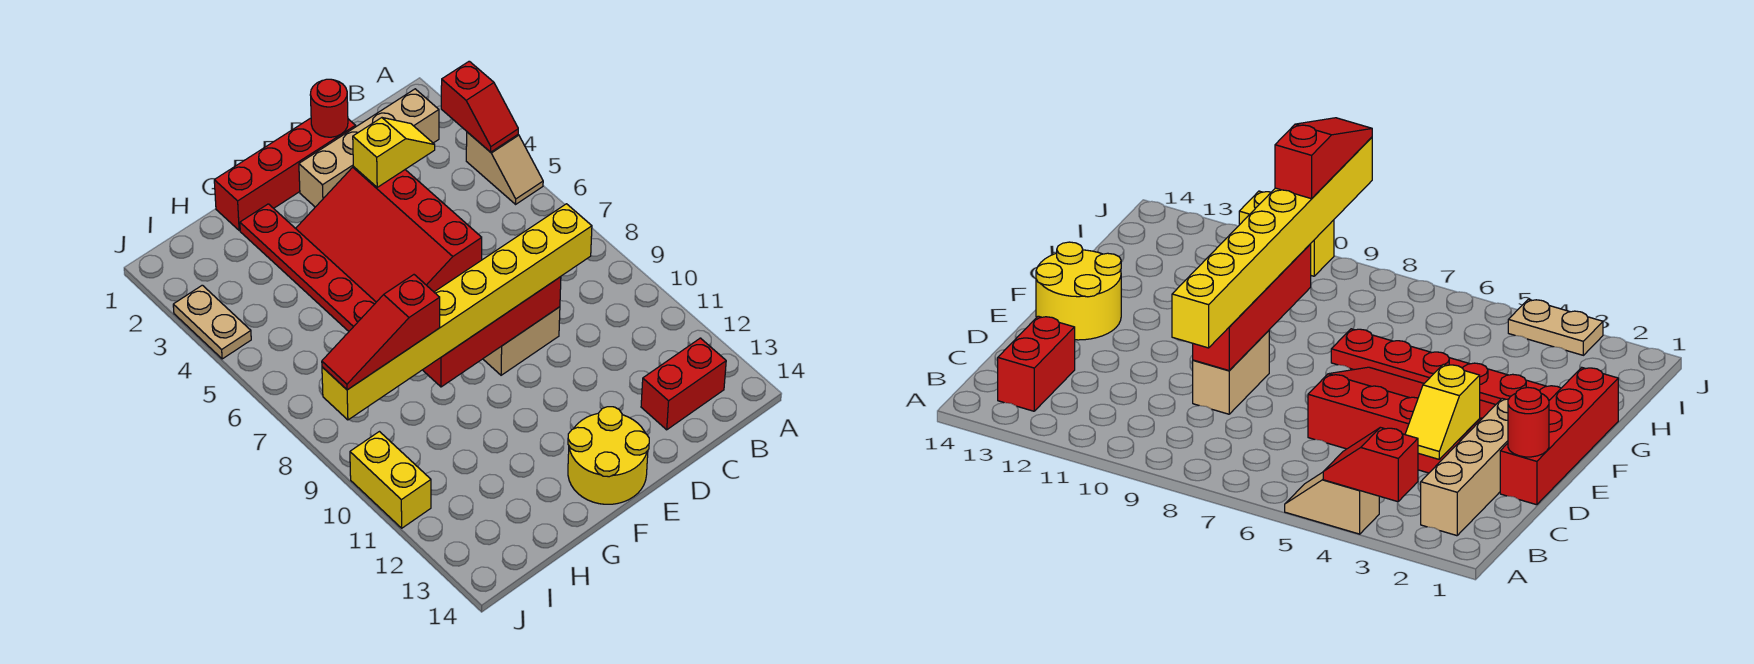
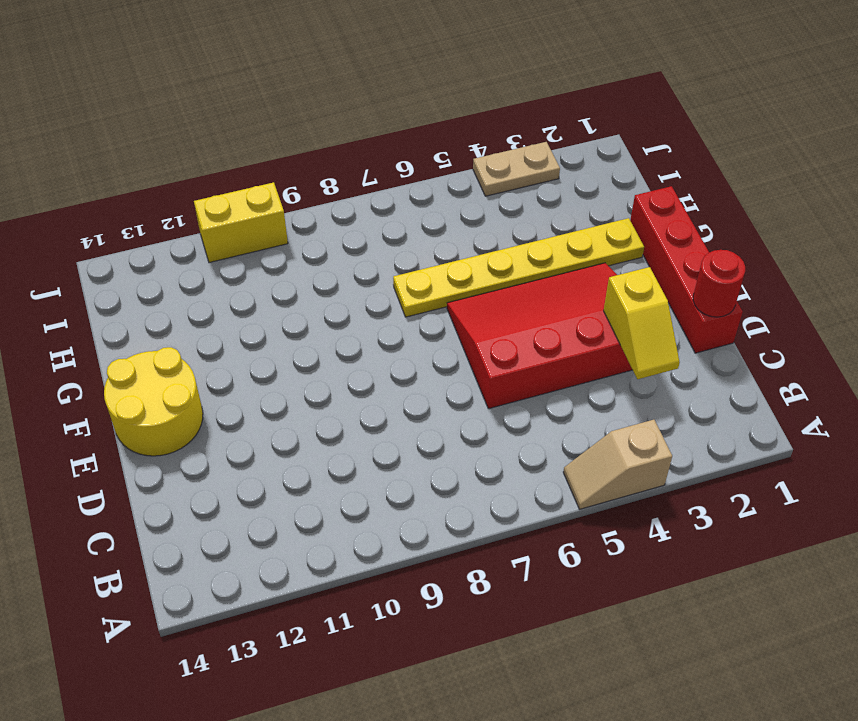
yellow plate G2:G7 level 1 -> red plate G2:G7 level 1
none -> tan brick B2:E2 level 1
none -> red brick B13:C13 level 1
none -> tan brick D9:E9 level 1

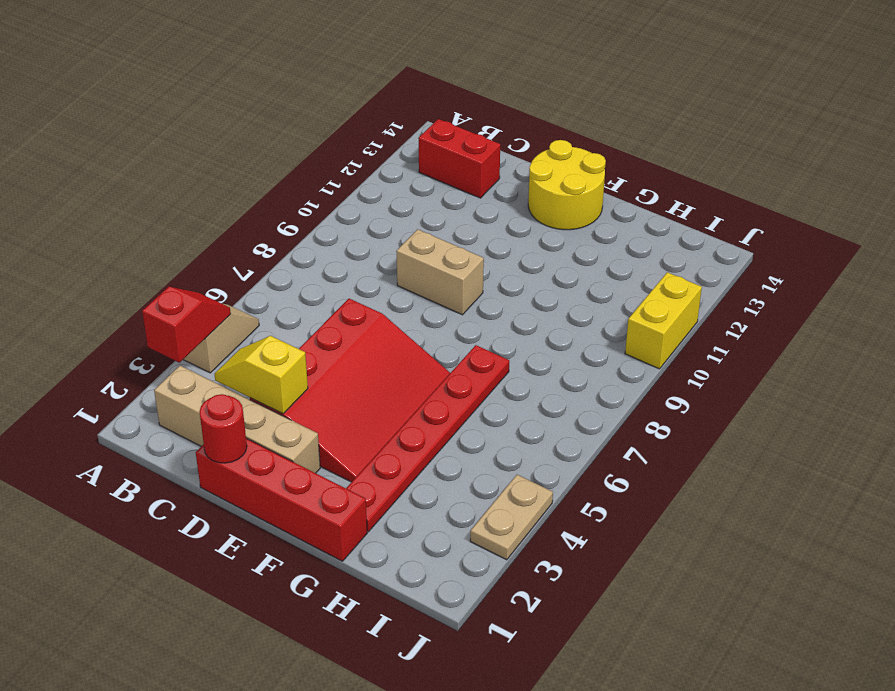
none -> red brick D9:G9 level 2
none -> yellow brick C9:J9 level 3
none -> red slope H9:J9 level 4 top H

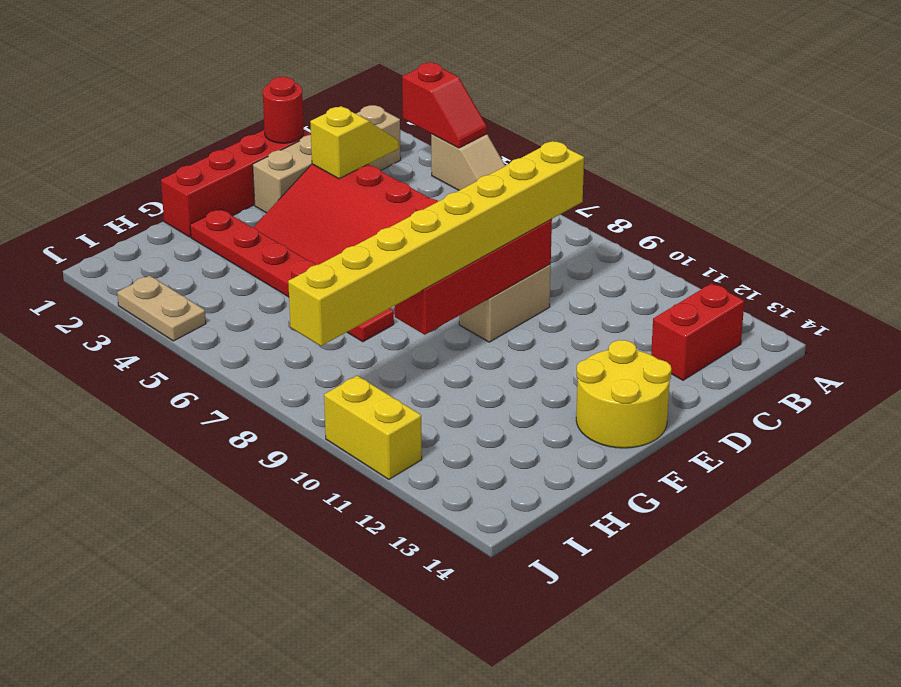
none -> red slope H9:J9 level 4 top H

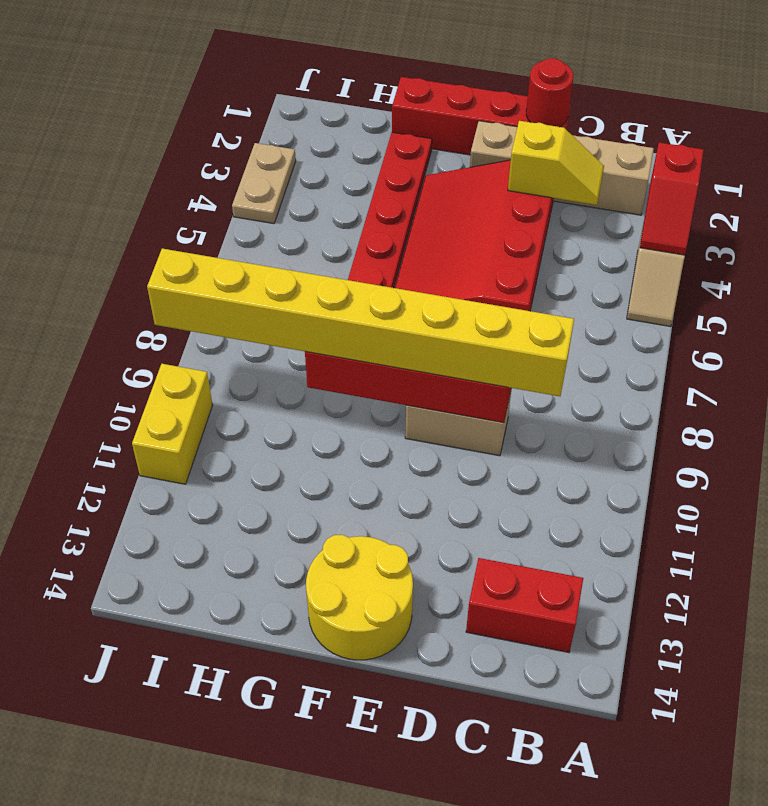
none -> red slope H9:J9 level 4 top H

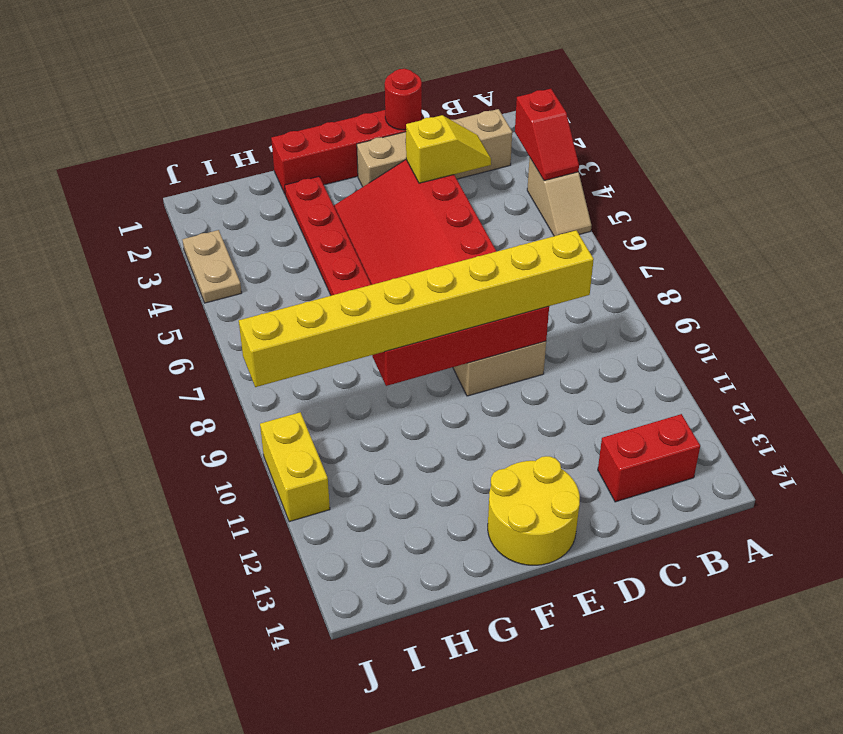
none -> red slope H9:J9 level 4 top H

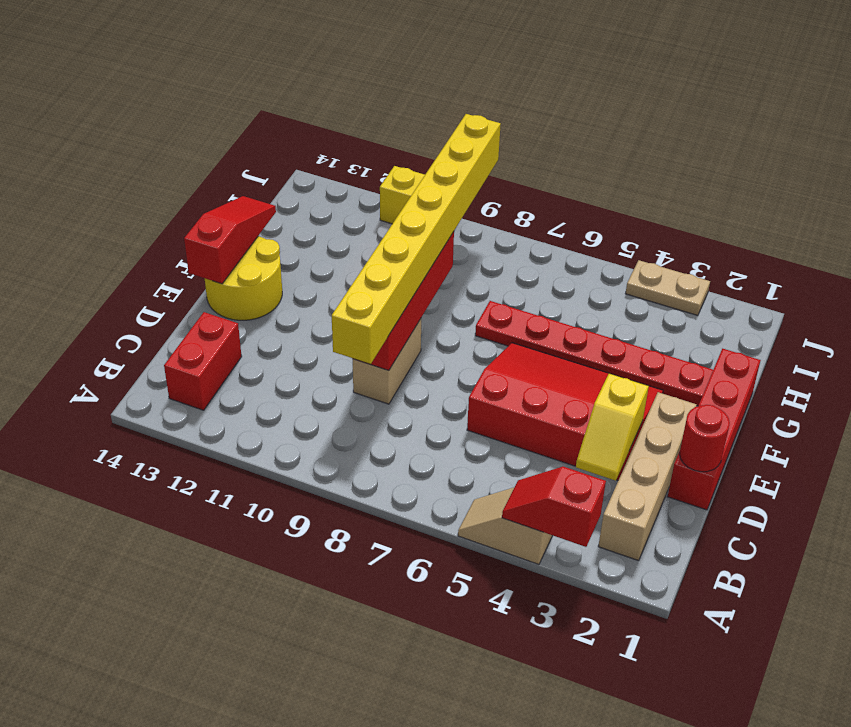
red slope E14:G14 level 2 top E -> red slope H9:J9 level 4 top H

